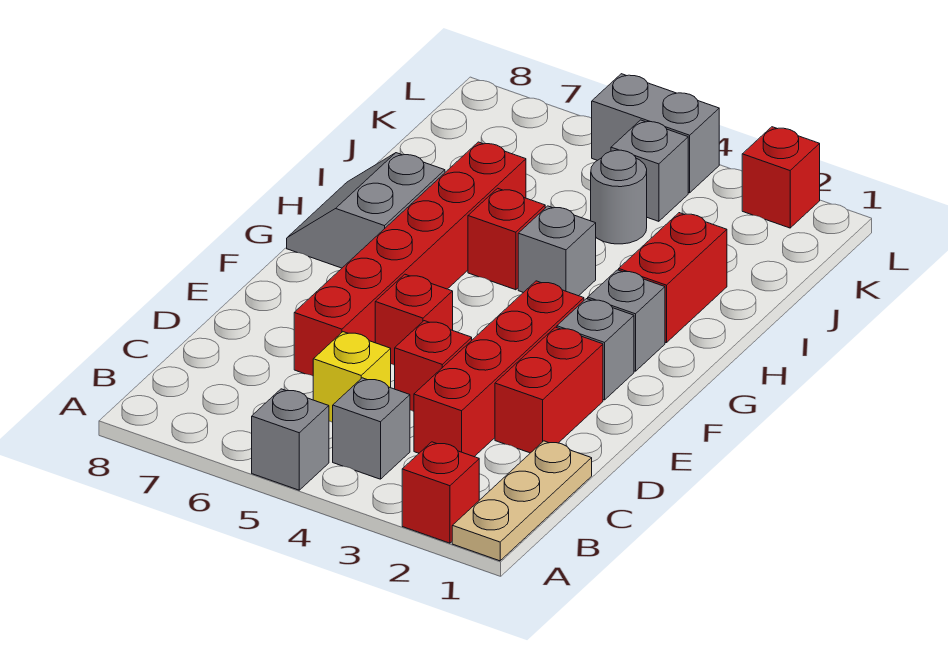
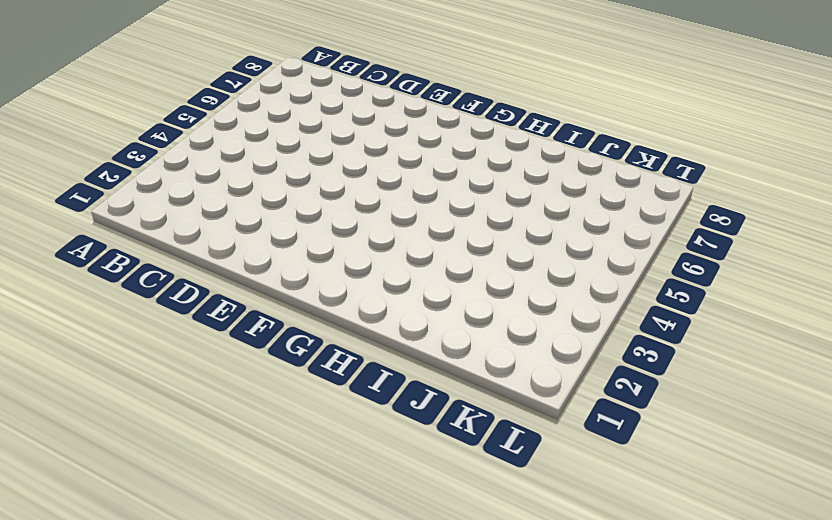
none -> tan plate A1:C1 level 1
none -> red brick A2 level 1
none -> grey brick A5 level 1

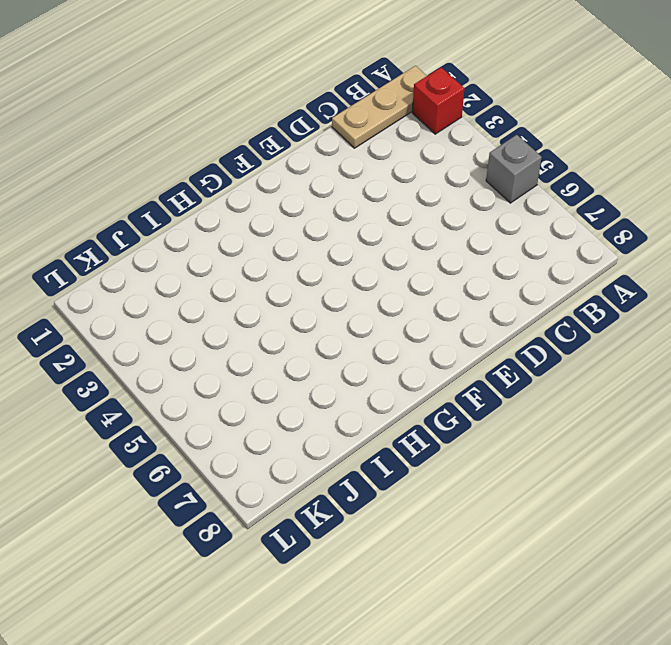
none -> grey brick B4 level 1
none -> red brick C3:F3 level 1
none -> yellow brick C5 level 1

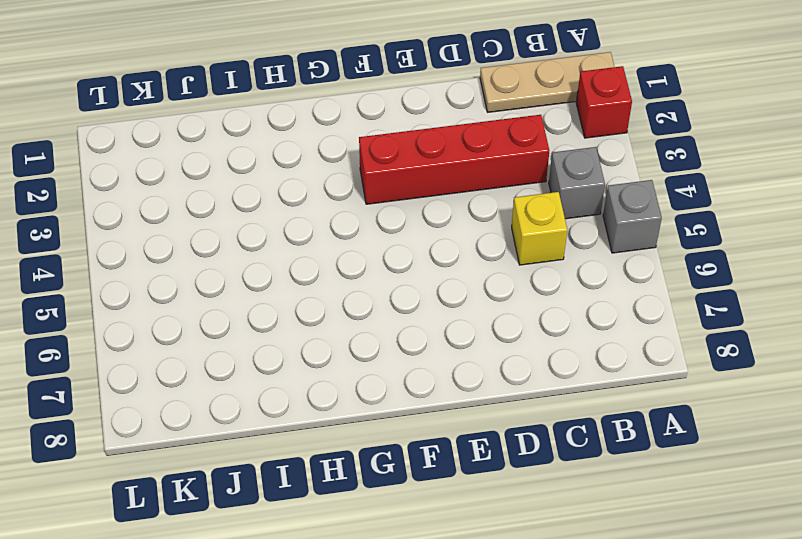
none -> red brick D2:E2 level 1
none -> red brick D4 level 1
none -> red brick D6:I6 level 1

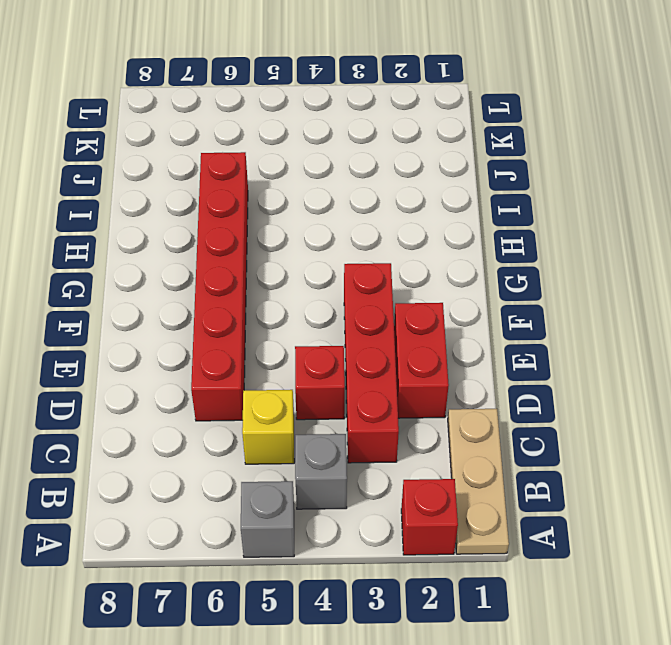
none -> red brick E5 level 1
none -> grey brick F2 level 1
none -> grey brick G2 level 1

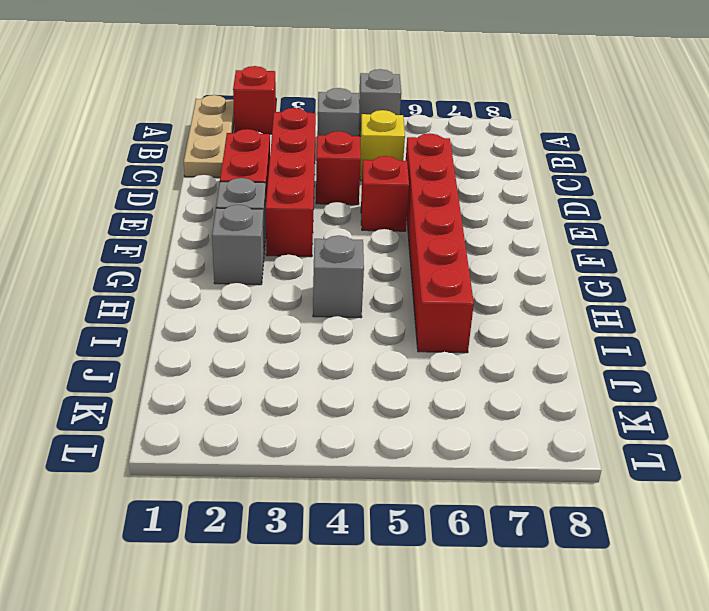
none -> grey slope G7:H8 level 1 top 7
none -> red brick H2:I2 level 1
none -> red brick H5 level 1

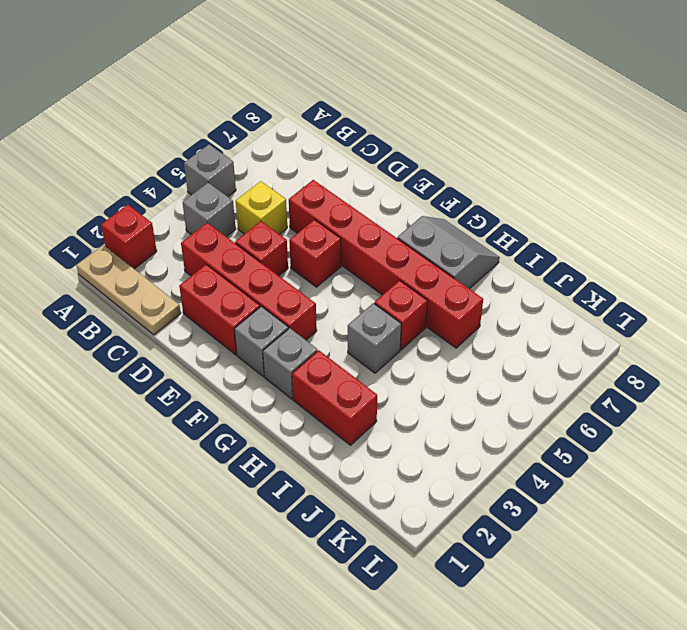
none -> grey round brick J4 level 1
none -> grey brick K4 level 1
none -> red brick L2 level 1

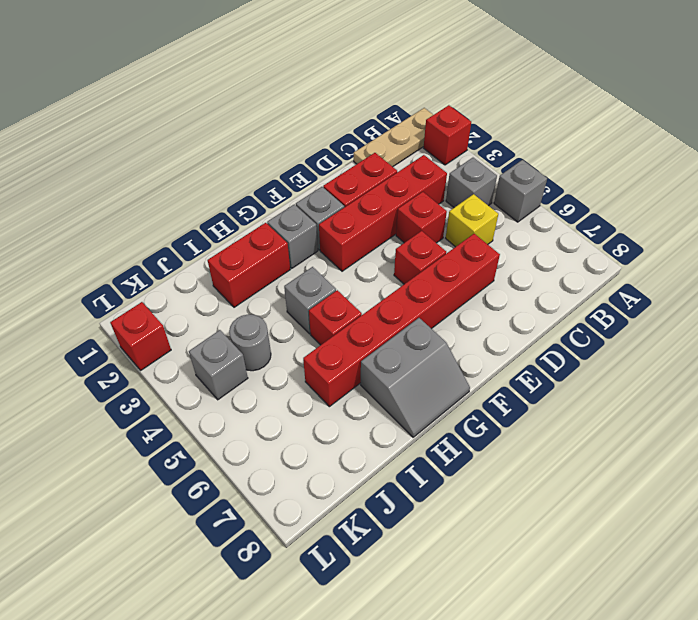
none -> grey brick L4:L5 level 1

